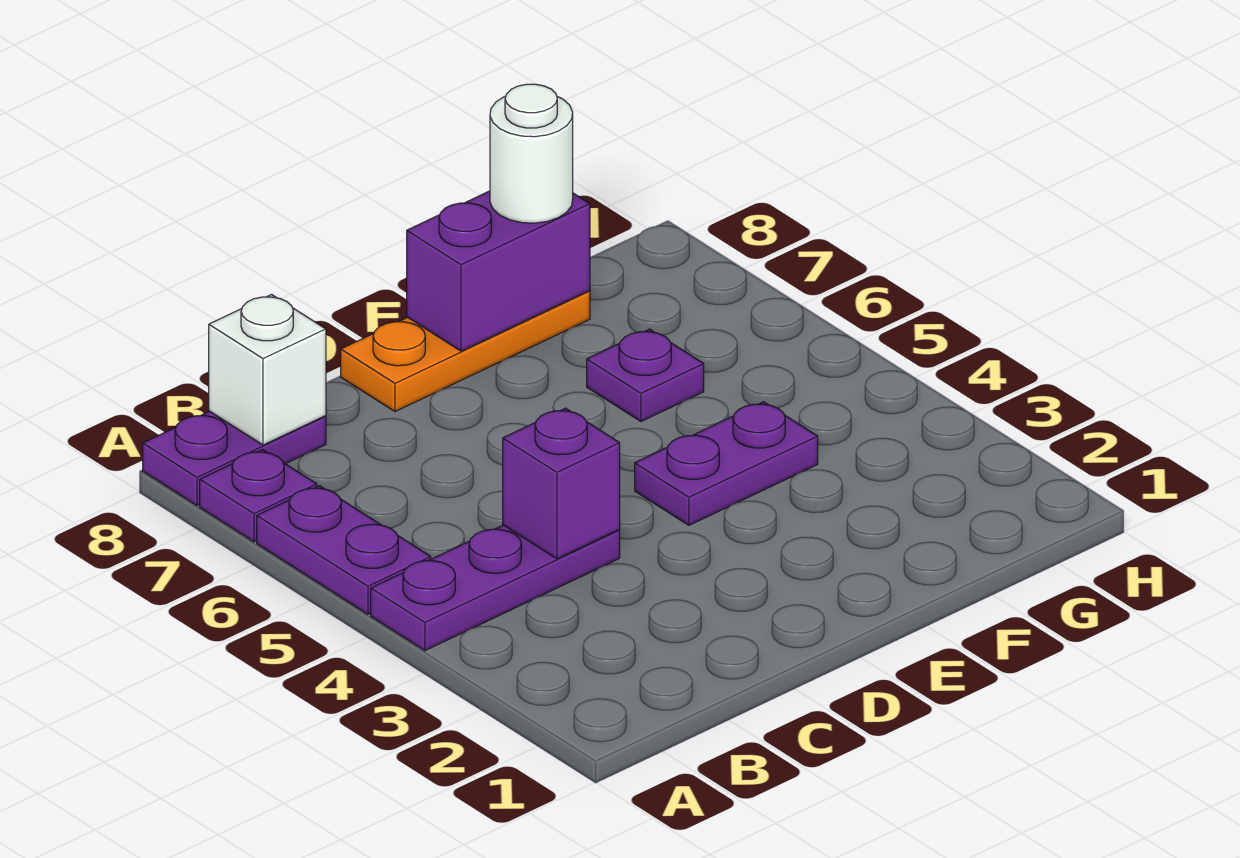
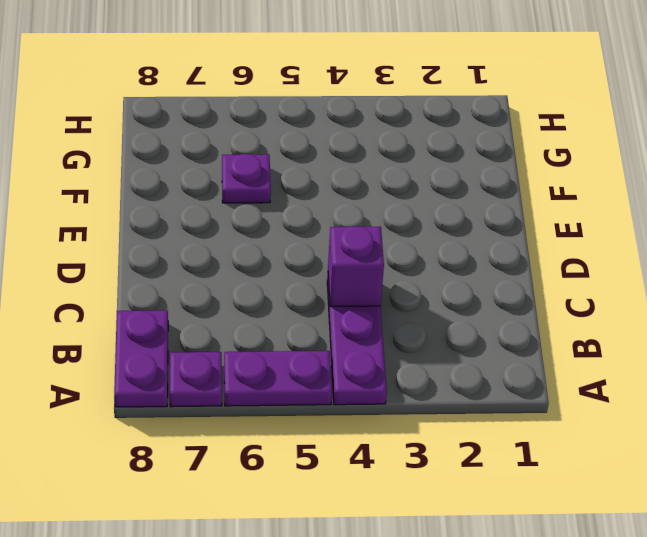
none -> orange plate D8:F8 level 1
none -> purple plate E4:F4 level 1

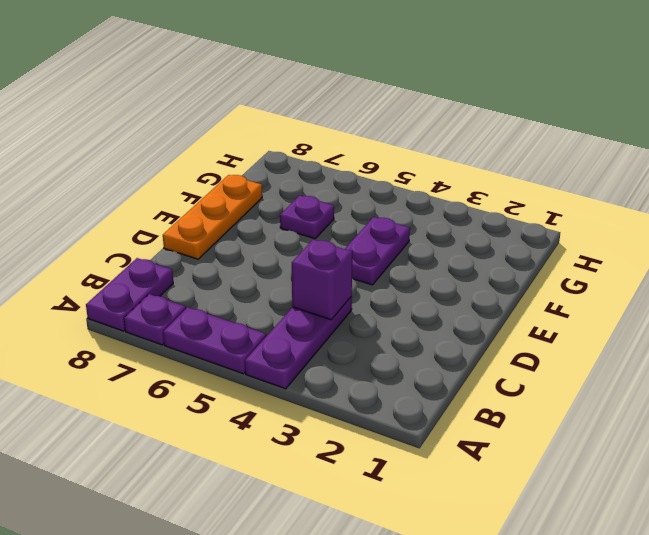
none -> white brick B8 level 2
none -> purple brick E8:F8 level 2

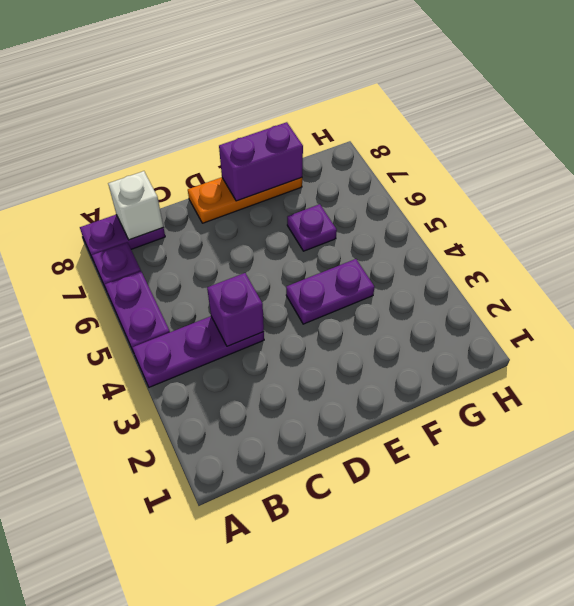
none -> white round brick F8 level 3

